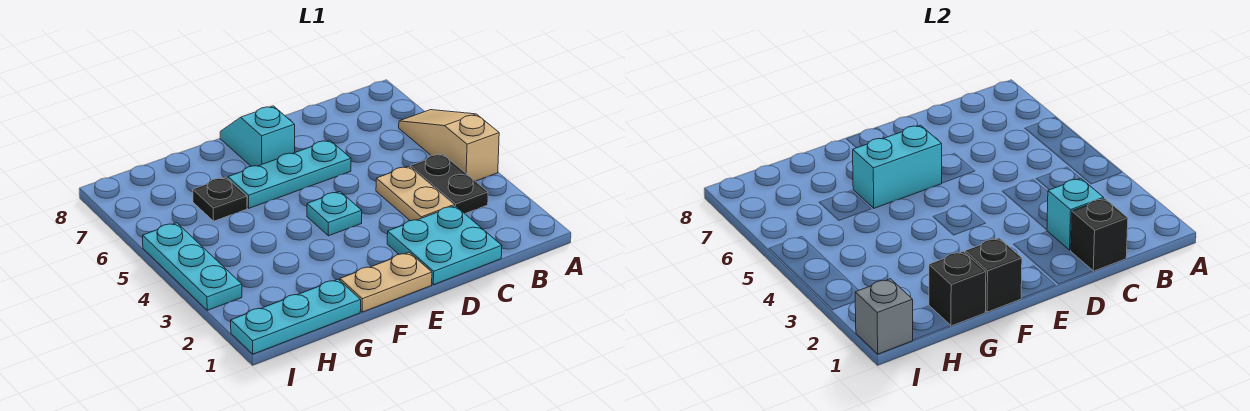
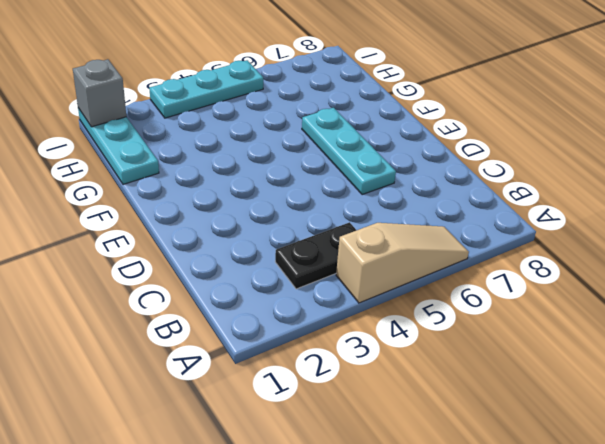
none -> cyan plate C1:D2 level 1
none -> tan plate C3:C4 level 1
none -> tan plate E1:F1 level 1

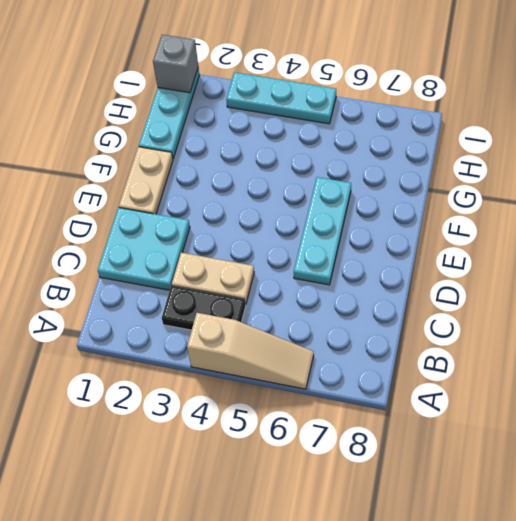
none -> cyan plate E4 level 1
none -> cyan slope E7:E8 level 1 top 7
none -> black plate G6 level 1

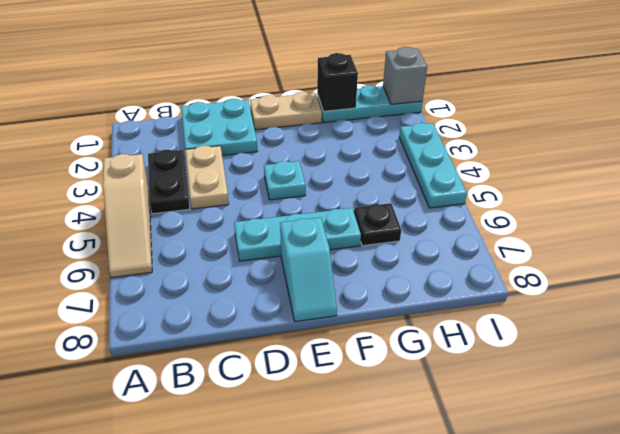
none -> black brick C1 level 2
none -> cyan brick C2 level 2
none -> cyan brick E6:F6 level 2

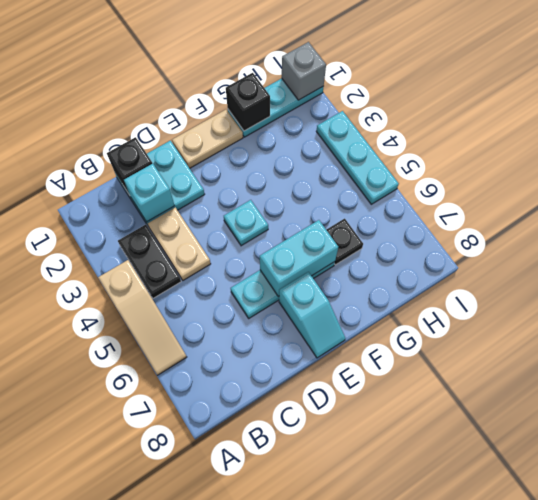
none -> black brick F1 level 2

